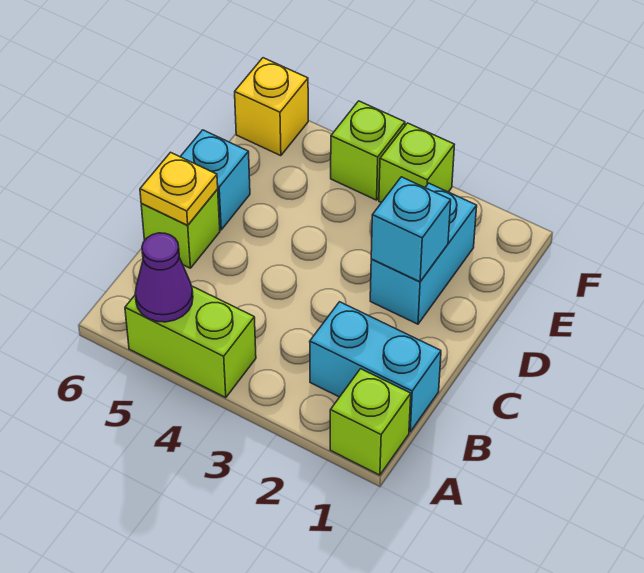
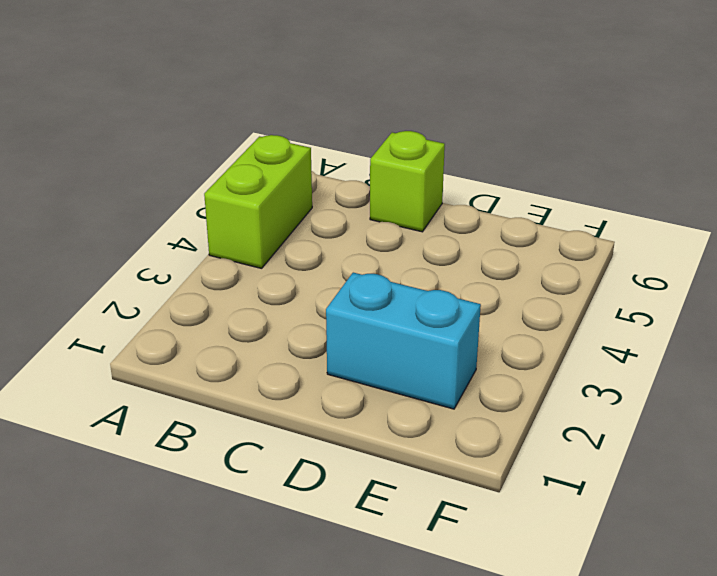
none -> lime brick A1 level 1
none -> cyan brick B1:B2 level 1
none -> cyan brick D6 level 1

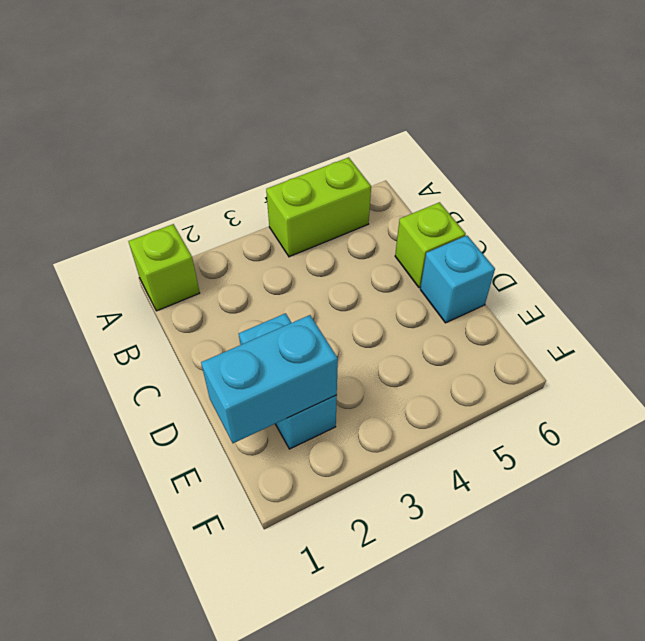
cyan brick E1:E2 level 2 -> cyan brick B1:B2 level 1
none -> lime brick F3 level 1
none -> lime brick F4 level 1
none -> yellow brick F6 level 1

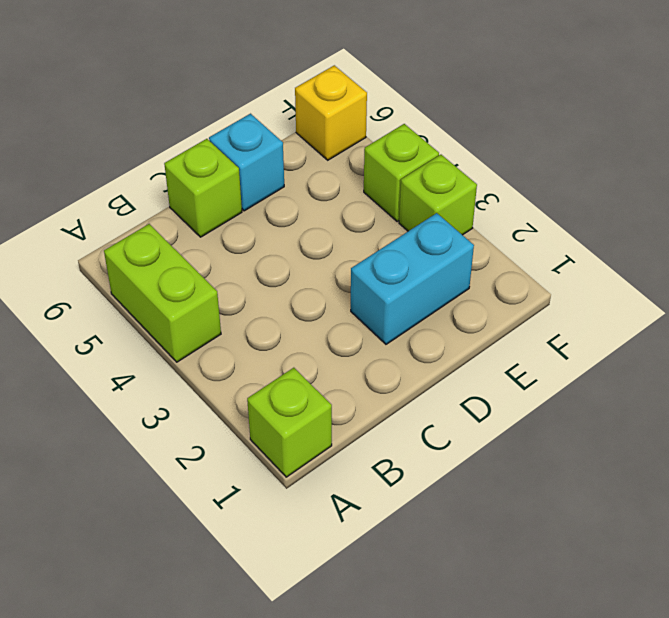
none -> cyan brick B1:B2 level 1
none -> purple cone A5 level 2
none -> yellow plate C6 level 2

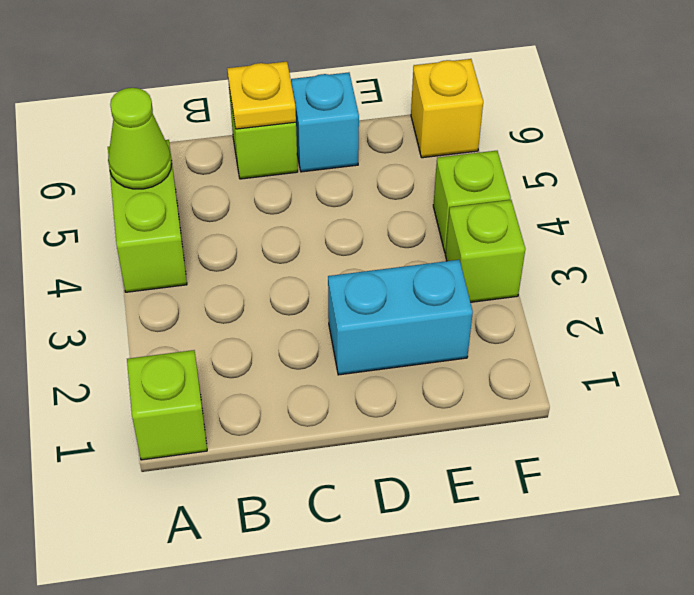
lime cone A5 level 2 -> purple cone A5 level 2
none -> cyan brick B1:B2 level 1
none -> cyan brick D2 level 2

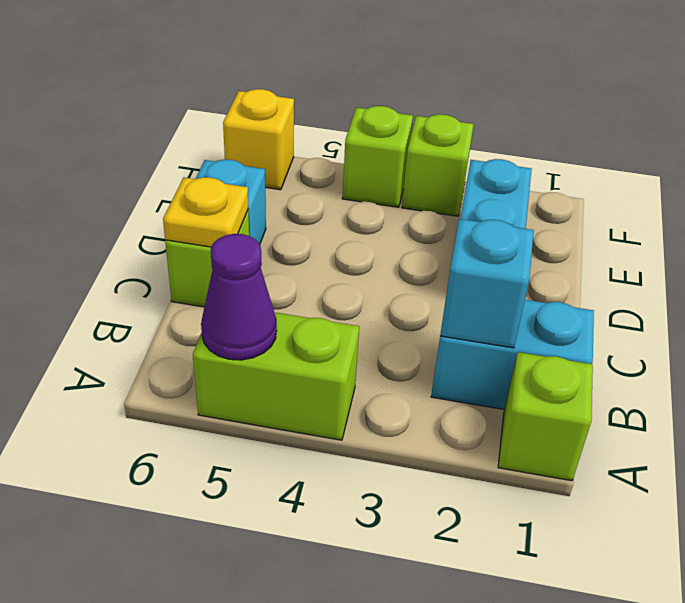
cyan brick B2 level 2 -> cyan brick D2 level 2

